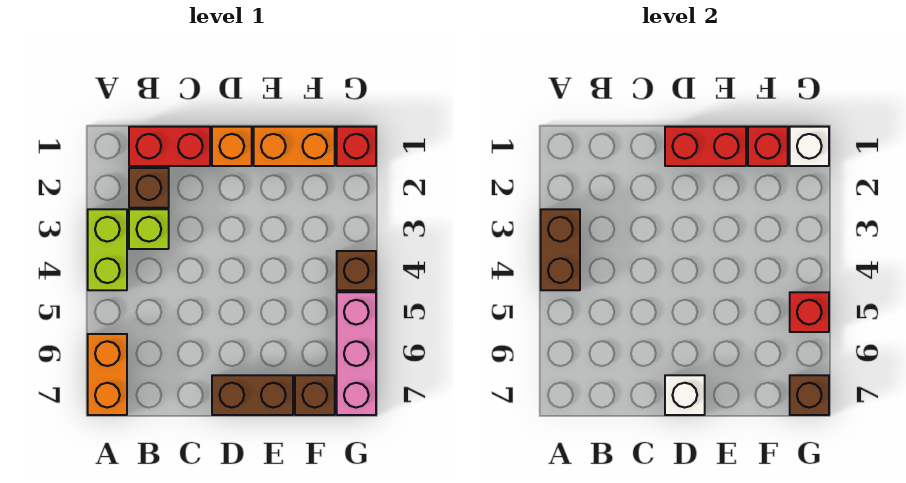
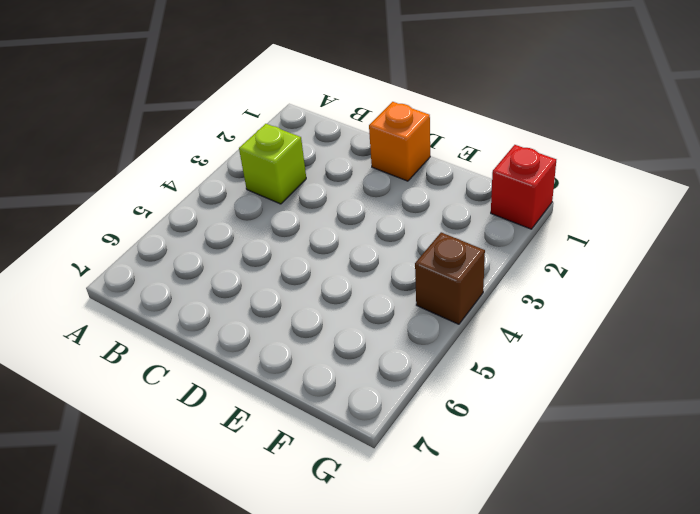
none -> lime brick A3:A4 level 1
none -> orange brick A6:A7 level 1
none -> red brick B1:C1 level 1

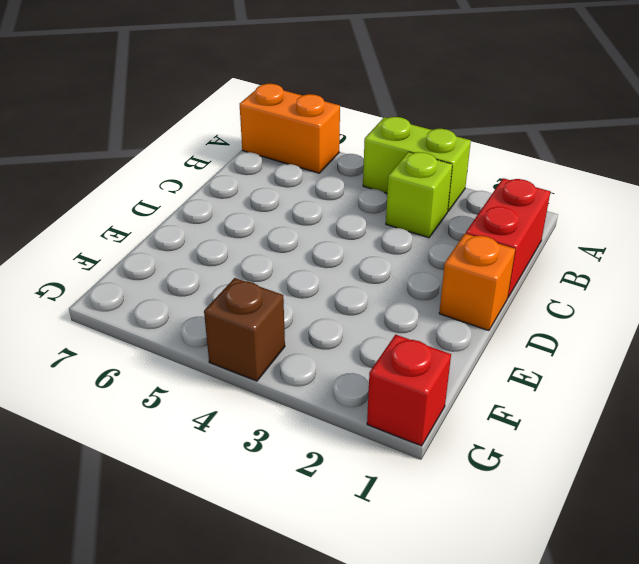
none -> brown brick B2 level 1
none -> brown brick D7:E7 level 1
none -> orange brick E1:F1 level 1

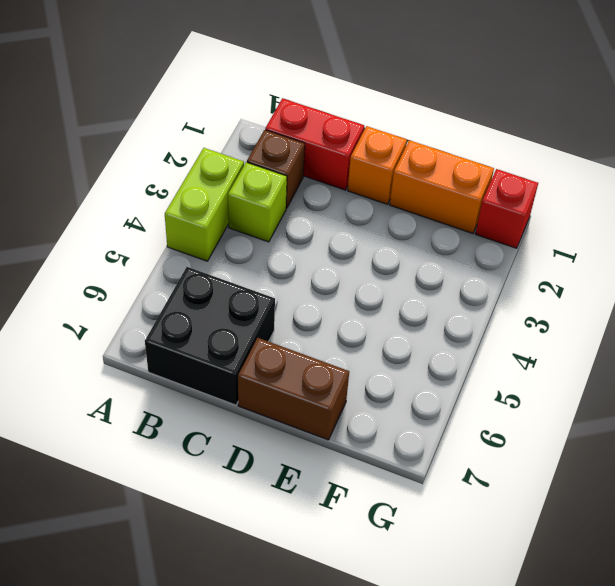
black brick B6:C7 level 1 -> none
none -> orange brick A6:A7 level 1
none -> brown brick F7 level 1
none -> brown brick G4 level 1

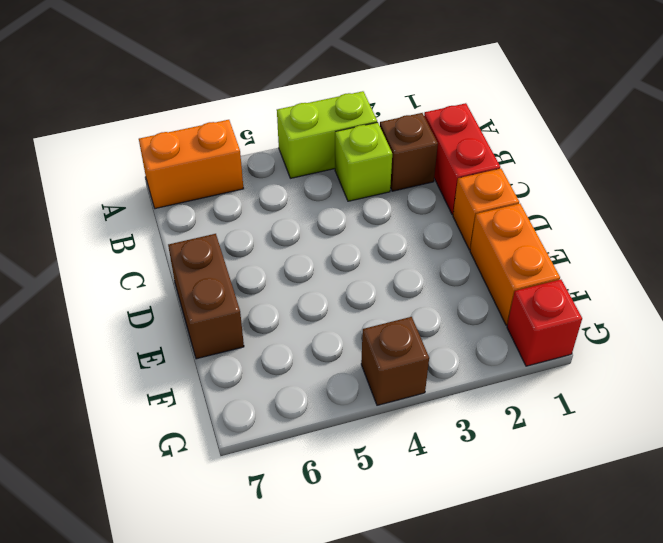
none -> brown brick F7 level 1
none -> pink brick G5:G7 level 1
none -> brown brick A3:A4 level 2

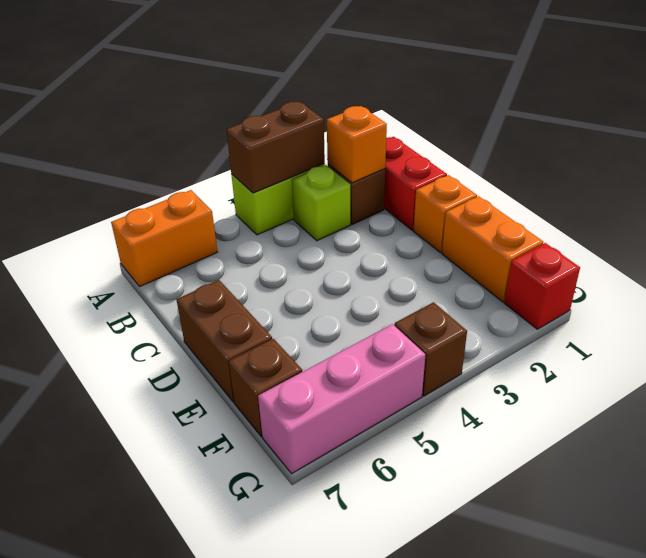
orange brick B2 level 2 -> none
none -> red brick D1:E1 level 2
none -> white brick D7 level 2
none -> red brick F1 level 2

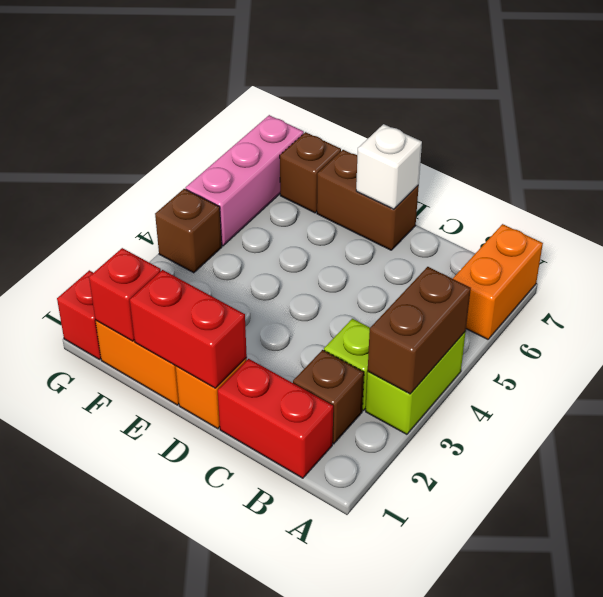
none -> white brick G1 level 2
none -> red brick G5 level 2
none -> brown brick G7 level 2

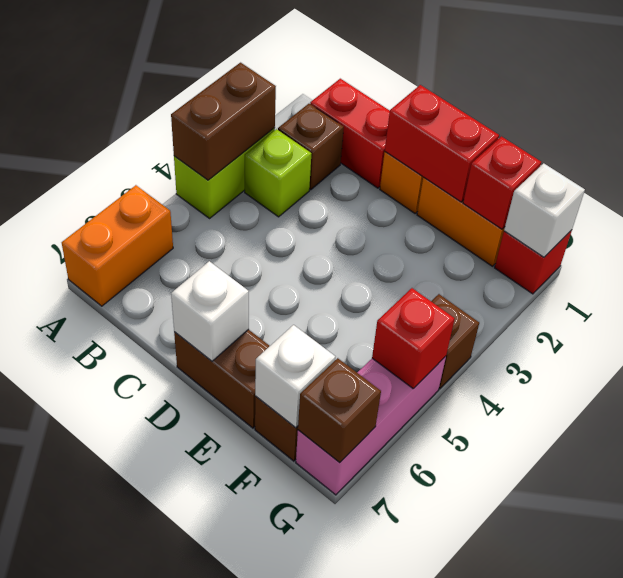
white brick F7 level 2 -> none

